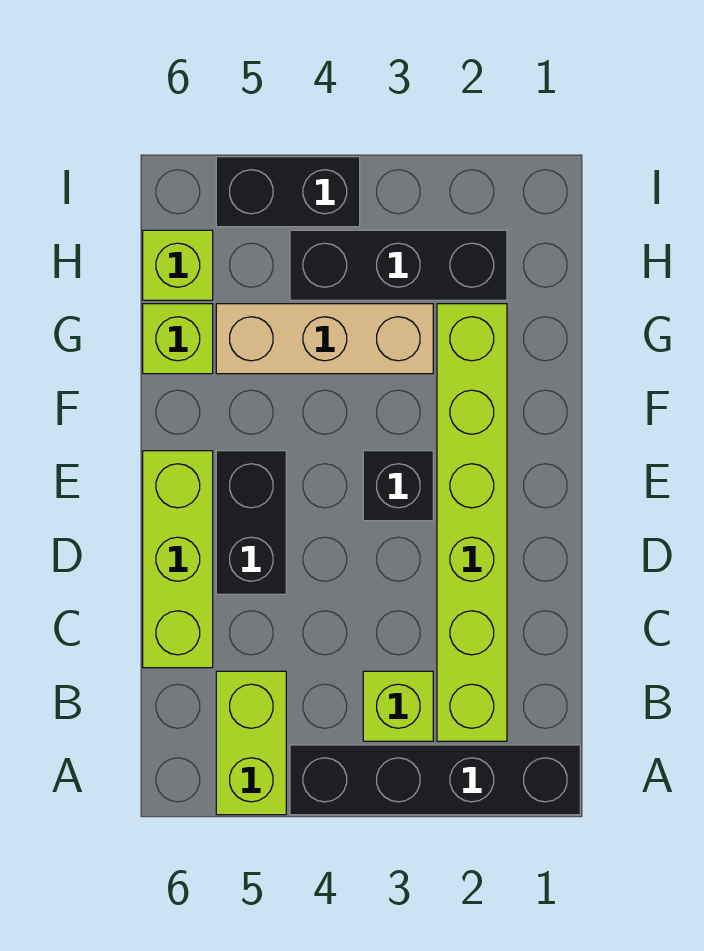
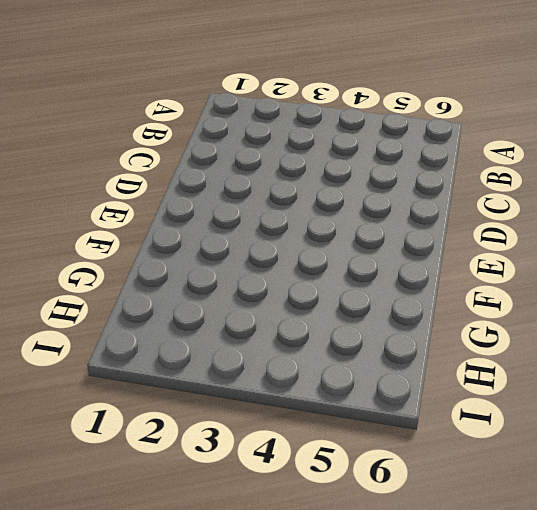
none -> black brick A1:A4 level 1
none -> lime brick A5:B5 level 1
none -> lime brick B2:G2 level 1

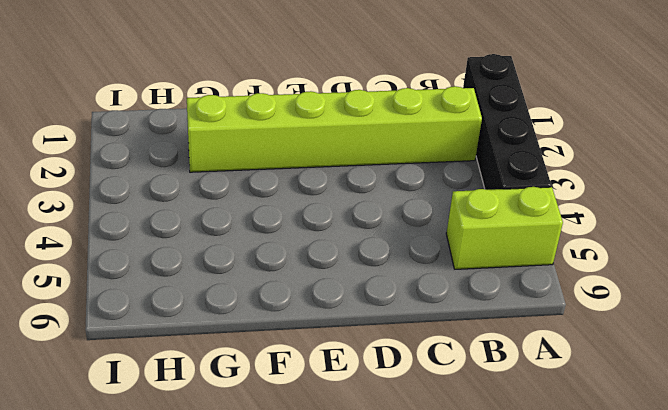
none -> lime brick B3 level 1
none -> lime brick C6:E6 level 1
none -> black brick D5:E5 level 1

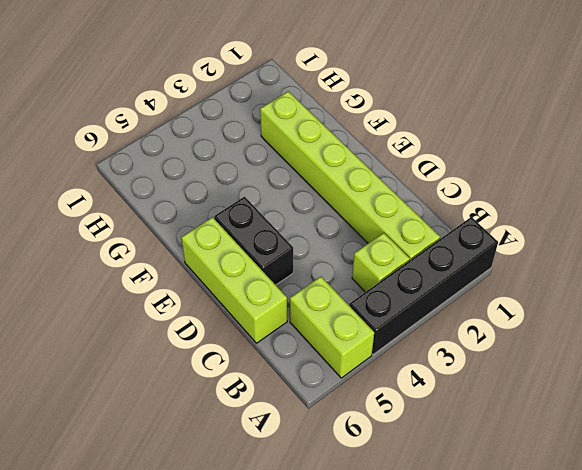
none -> black brick E3 level 1
none -> tan brick G3:G5 level 1
none -> lime brick G6 level 1

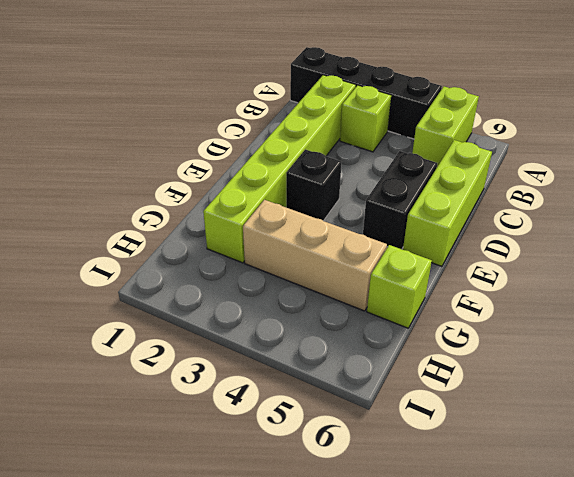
none -> black brick H2:H4 level 1
none -> lime brick H6 level 1
none -> black brick I4:I5 level 1

